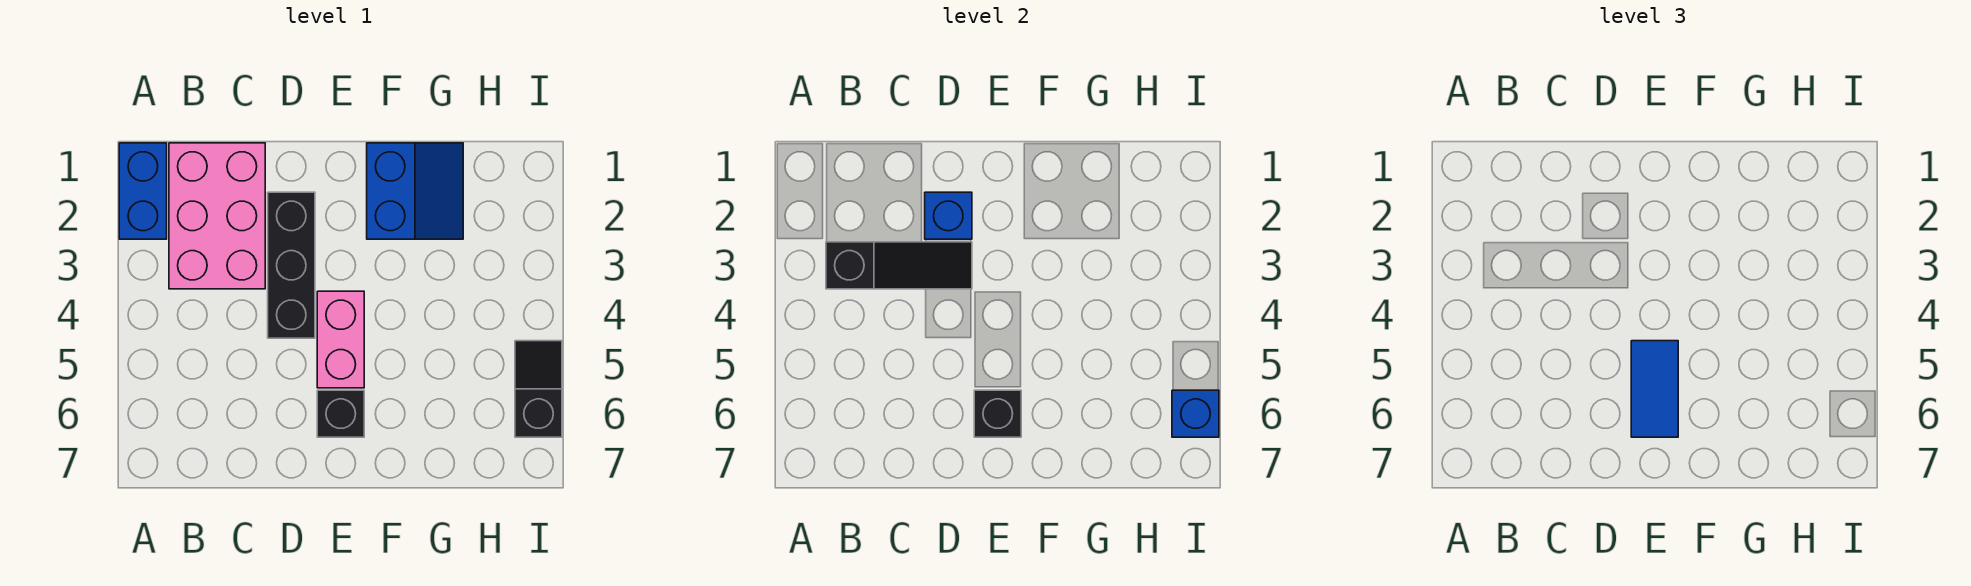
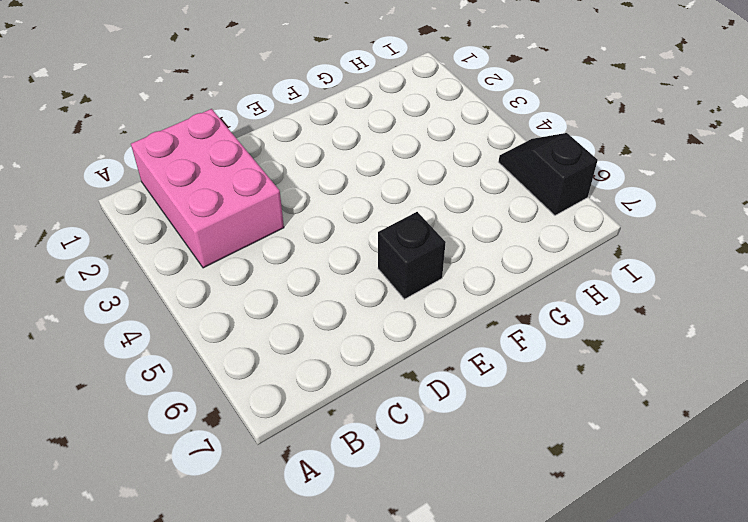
none -> blue brick A1:A2 level 1
none -> black brick D2:D4 level 1
none -> pink brick E4:E5 level 1

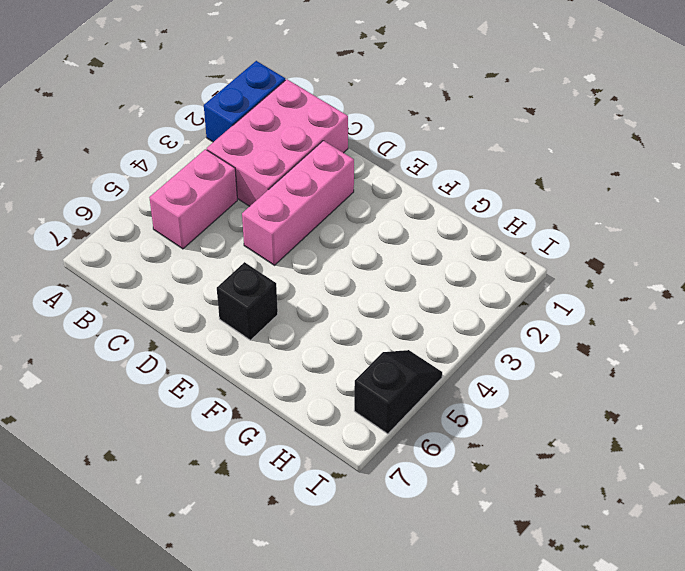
pink brick B4:B5 level 1 -> pink brick E4:E5 level 1
pink brick D2:D4 level 1 -> black brick D2:D4 level 1
none -> blue slope F1:G2 level 1 top F
none -> black slope B3:D3 level 2 top B
none -> blue brick D2 level 2

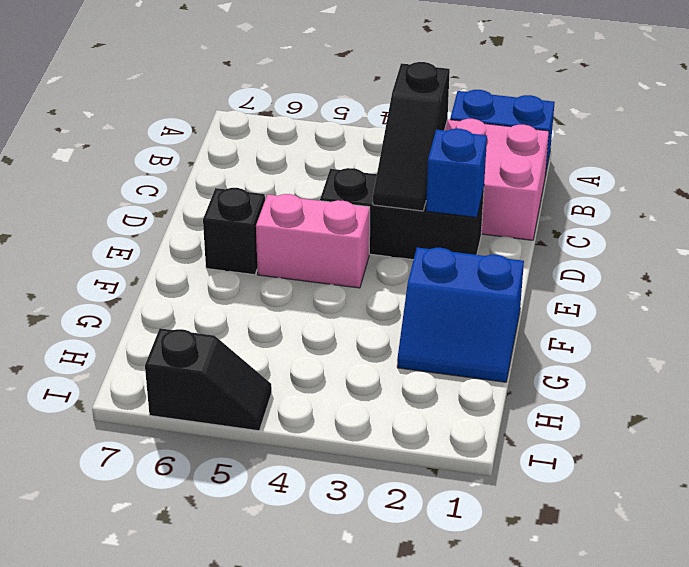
none -> black brick E6 level 2
none -> blue brick I6 level 2
none -> blue tile E5:E6 level 3

